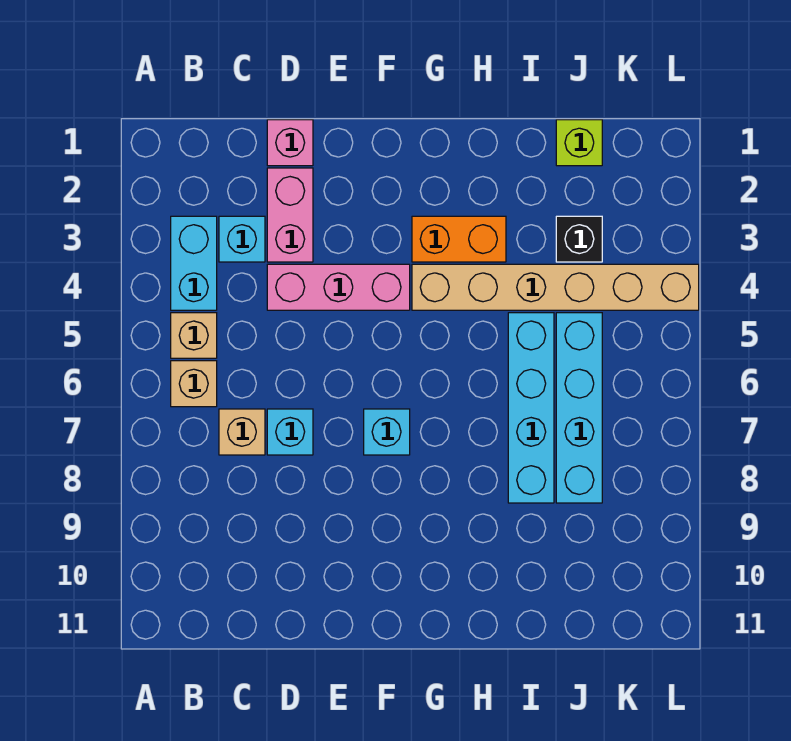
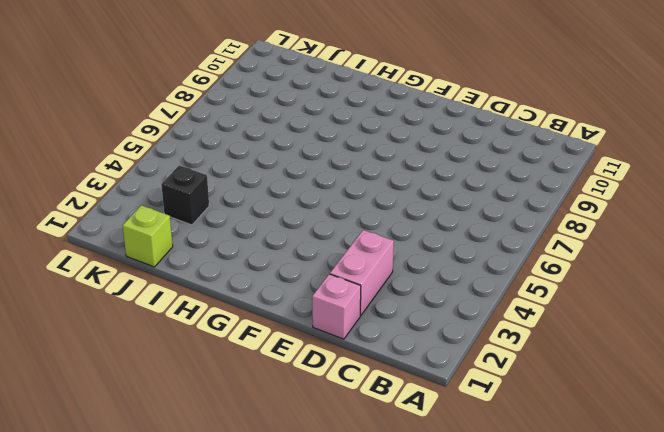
none -> cyan brick B3:B4 level 1
none -> tan brick B5 level 1
none -> tan brick B6 level 1

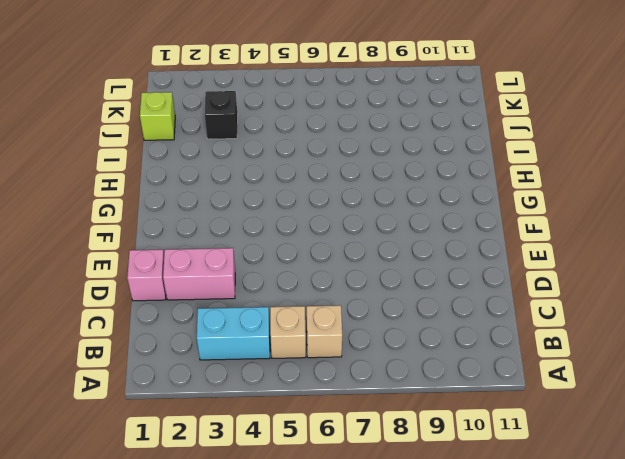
none -> cyan brick C3 level 1
none -> tan brick C7 level 1
none -> pink brick D4:F4 level 1

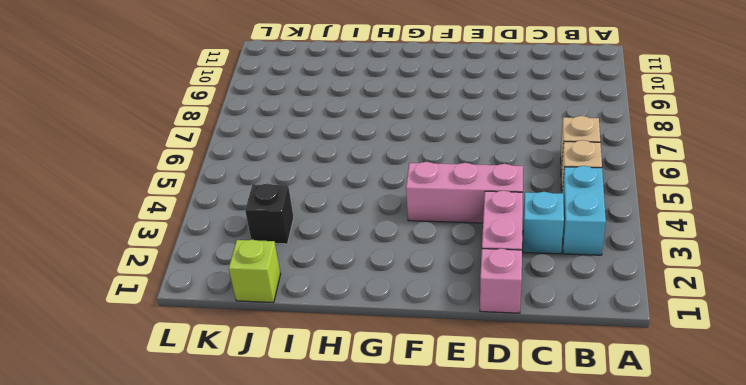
none -> tan brick C7 level 1
none -> cyan brick D7 level 1
none -> cyan brick F7 level 1

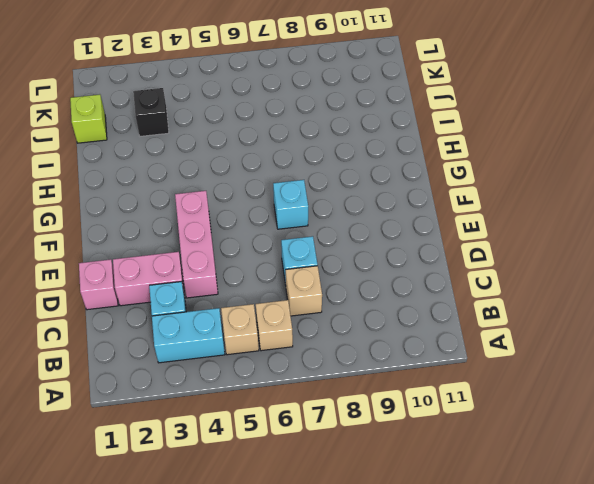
none -> orange brick G3:H3 level 1
none -> tan brick G4:L4 level 1
none -> cyan brick I5:I8 level 1

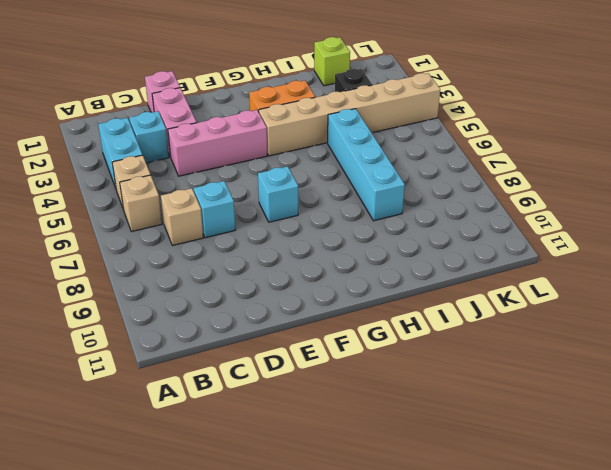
none -> cyan brick J5:J8 level 1

